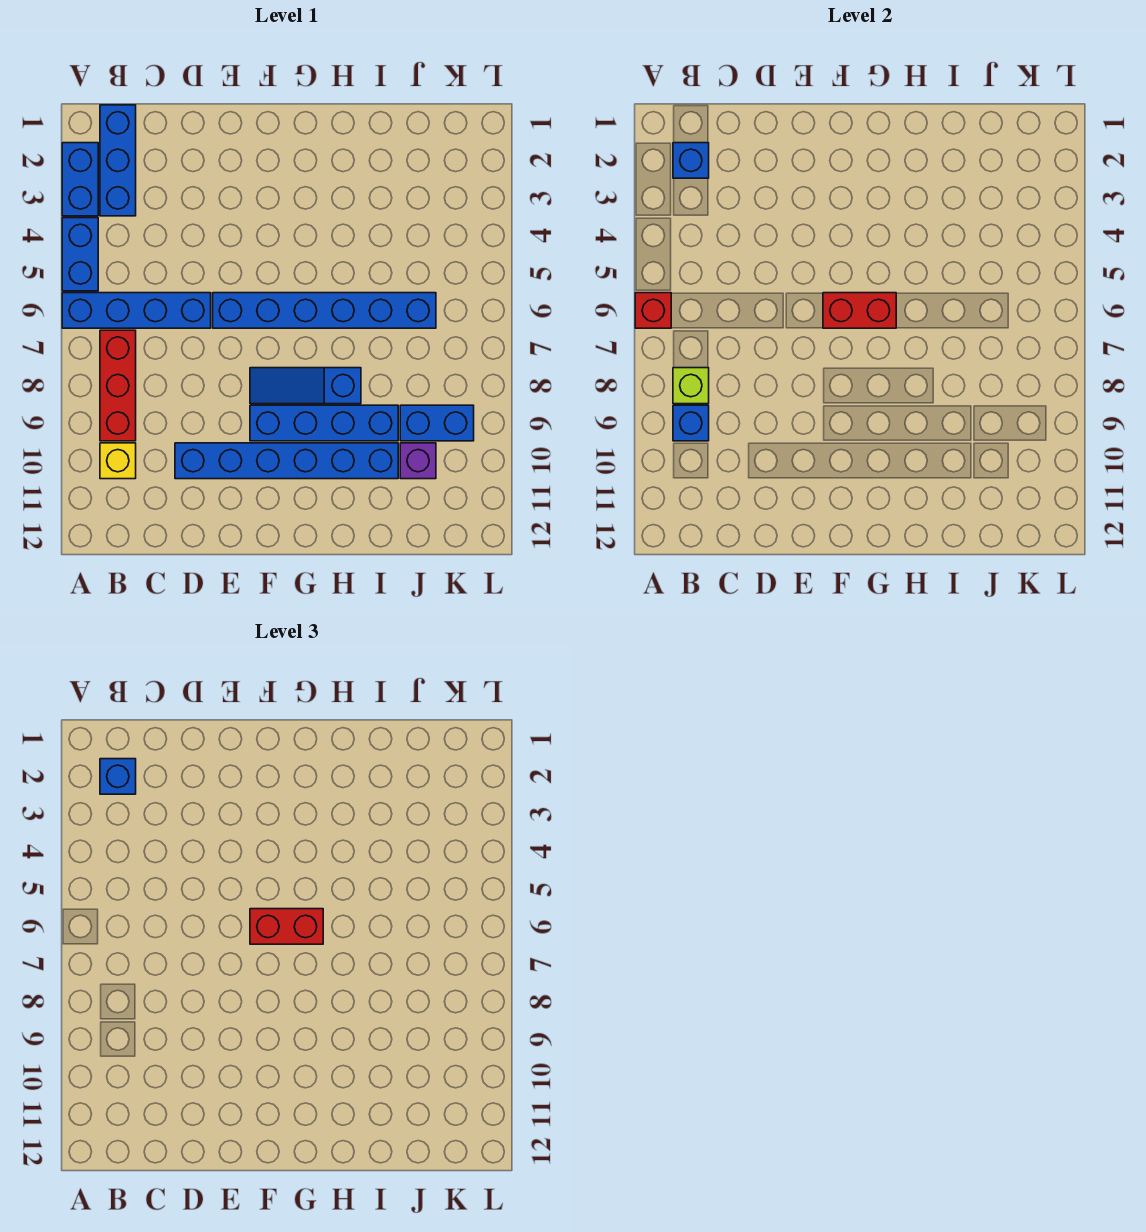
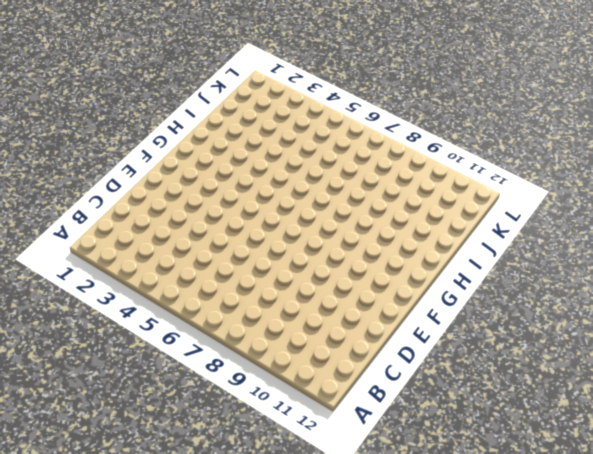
none -> blue brick A2:A3 level 1
none -> blue brick A4:A5 level 1
none -> blue brick A6:D6 level 1

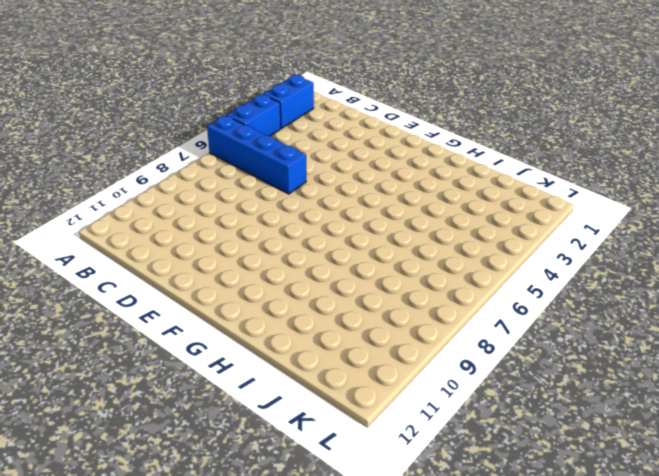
none -> blue brick B1:B3 level 1
none -> red brick B7:B9 level 1
none -> yellow brick B10 level 1

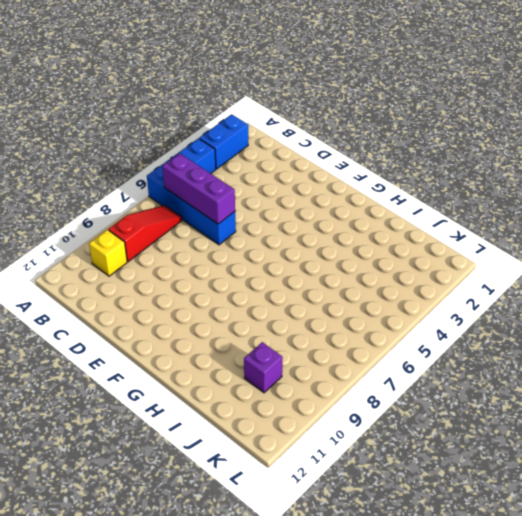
purple brick B6:D6 level 2 -> none
red slope B7:B9 level 1 top 9 -> red brick B7:B9 level 1
none -> blue brick B1:B3 level 1
none -> blue brick D10:I10 level 1
none -> blue brick E6:J6 level 1

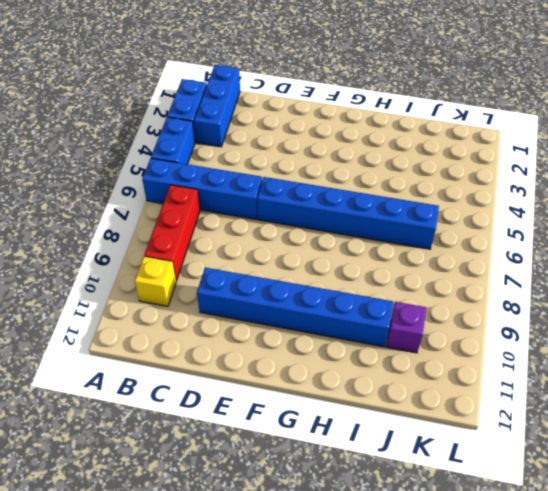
none -> blue slope F8:H8 level 1 top H
none -> blue brick F9:I9 level 1
none -> blue brick J9:K9 level 1

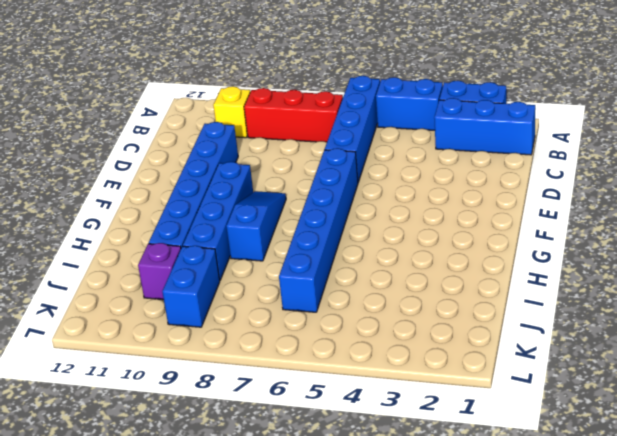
none -> red brick A6 level 2
none -> blue brick B2 level 2
none -> lime brick B8 level 2

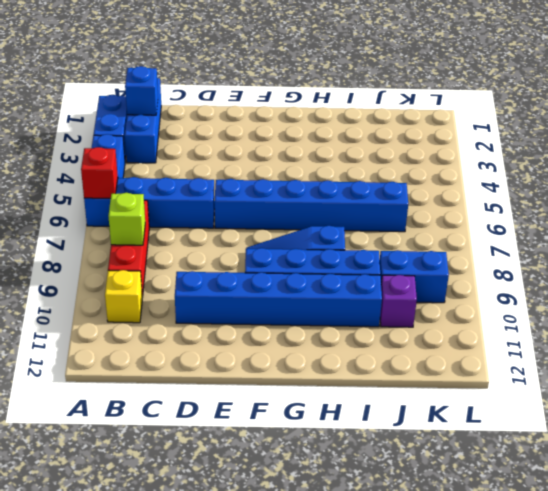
none -> blue brick B9 level 2
none -> red brick F6:G6 level 2
none -> blue brick B2 level 3

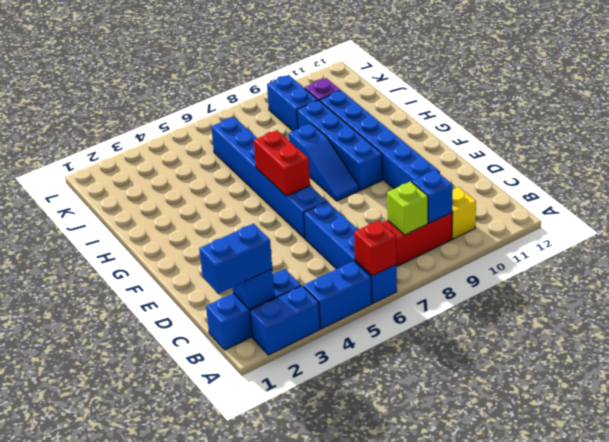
blue brick B1:B2 level 3 -> blue brick B2 level 3
none -> red brick F6:G6 level 3

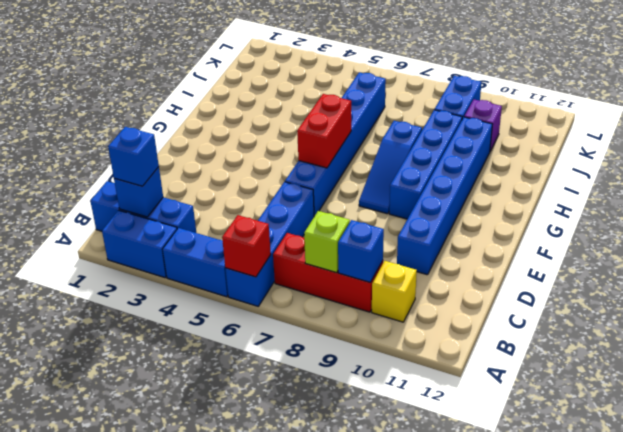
none -> red brick F6:G6 level 3

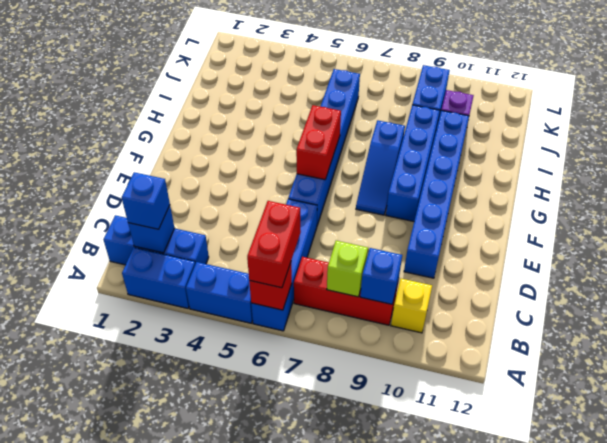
red brick A6:B6 level 3 -> red brick F6:G6 level 3

